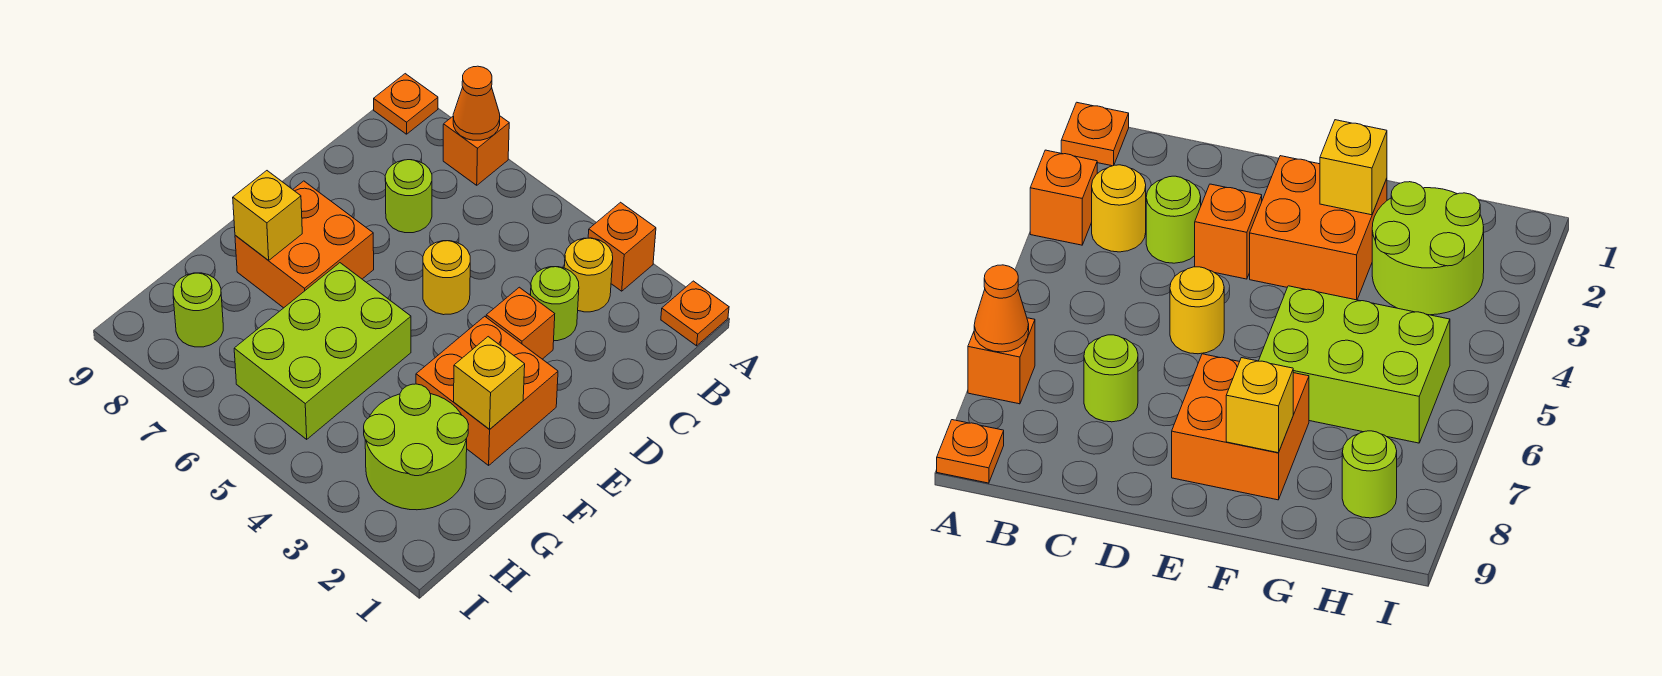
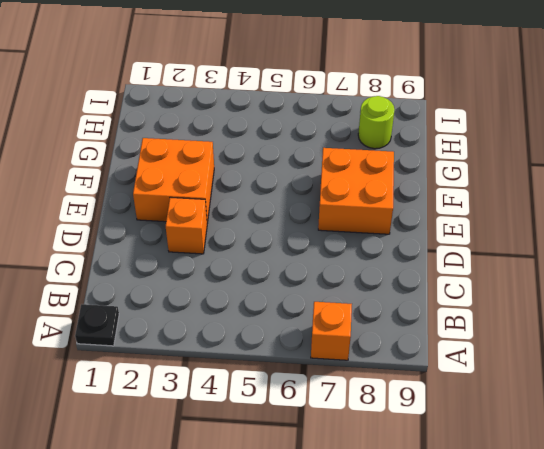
black plate A1 level 1 -> orange plate A1 level 1
none -> orange brick A3 level 1
none -> orange plate A9 level 1
none -> yellow round brick B3 level 1

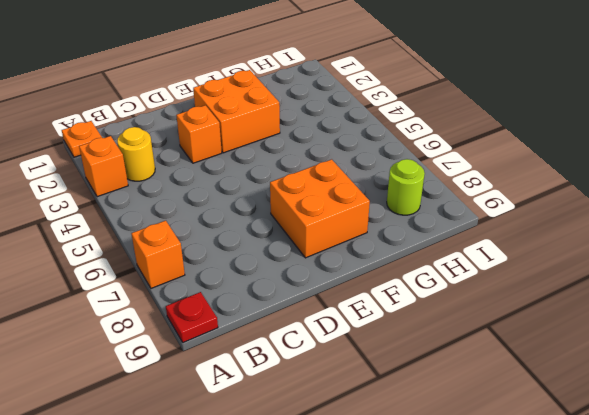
red plate A9 level 1 -> orange plate A9 level 1
none -> lime round brick C3 level 1
none -> lime round brick C7 level 1
none -> yellow round brick D5 level 1

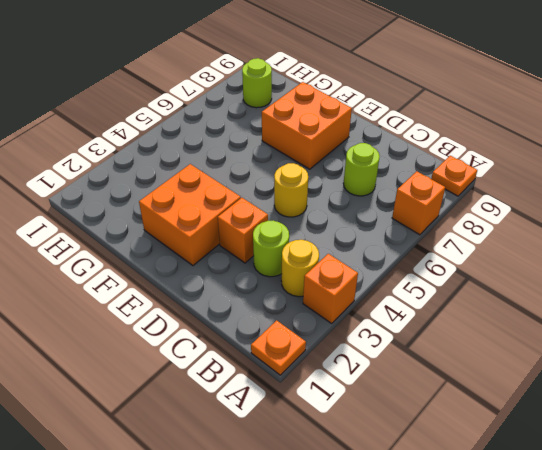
none -> lime brick F5:H6 level 1
none -> lime round brick G2:H3 level 1
none -> orange cone A7 level 2

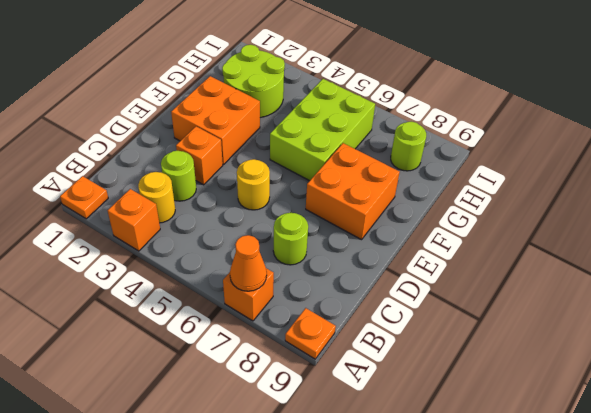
none -> yellow brick F2 level 2
none -> yellow brick F8 level 2

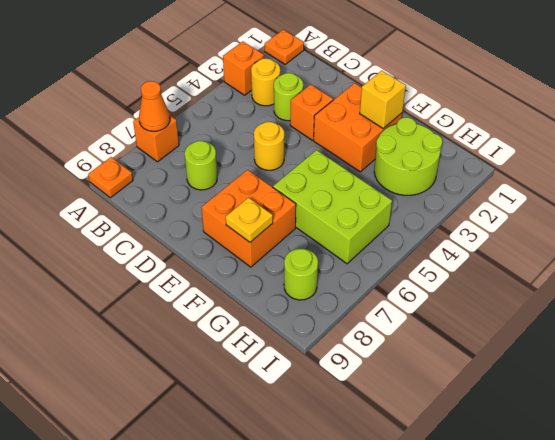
yellow plate F8 level 2 -> yellow brick F8 level 2

